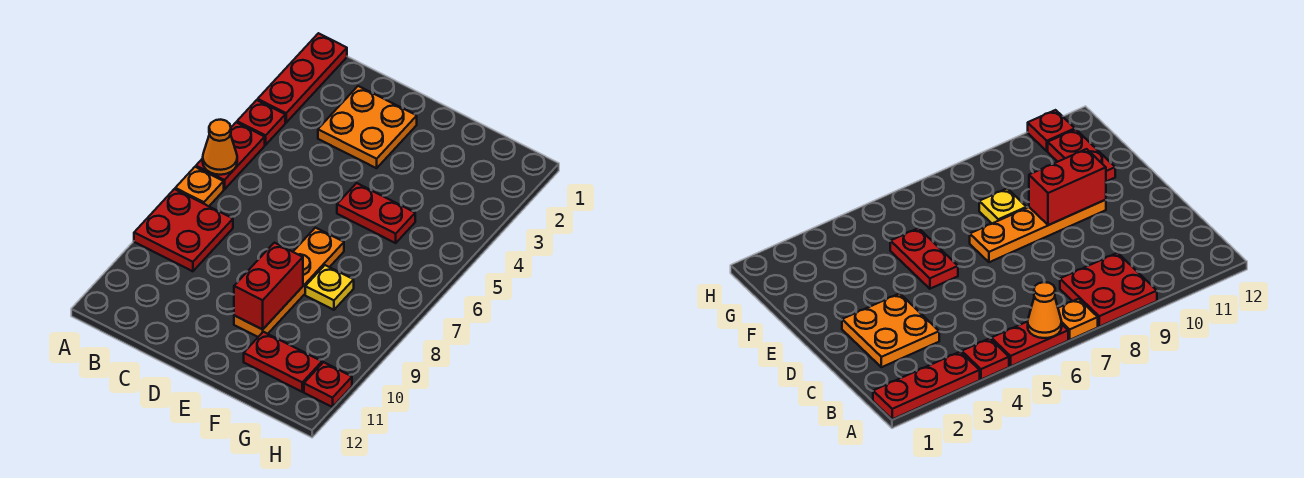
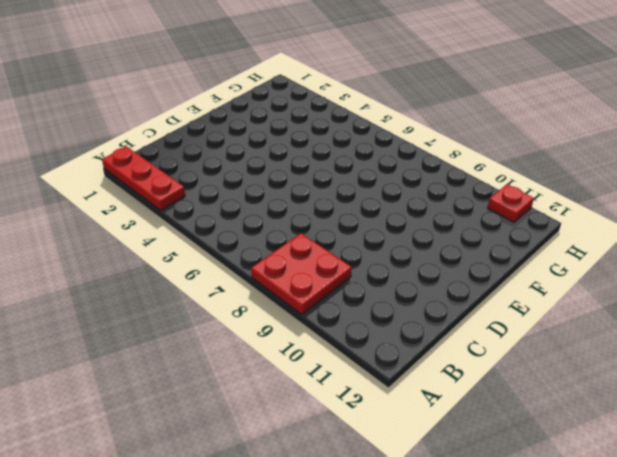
none -> red plate A4 level 1
none -> red plate A5:A6 level 1
none -> orange plate A7 level 1

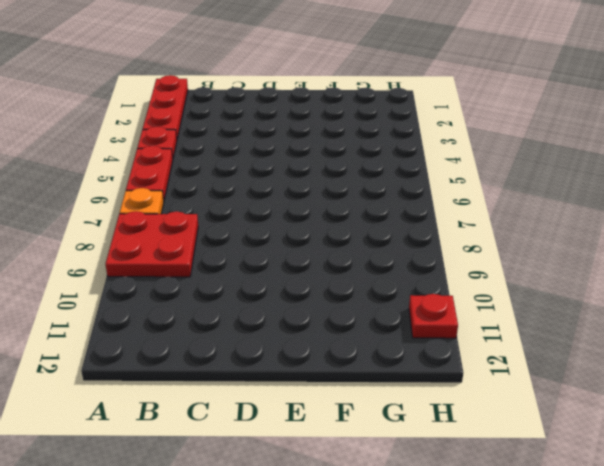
none -> orange plate C2:D3 level 1
none -> red plate E5:F5 level 1
none -> orange plate E7:E10 level 1

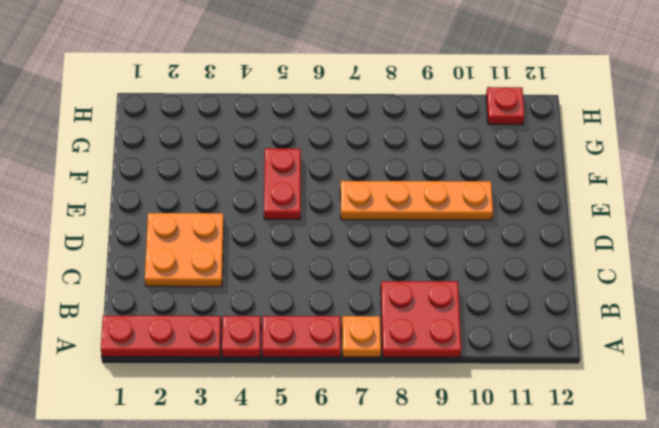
none -> yellow plate F8 level 1
none -> red plate F11:G11 level 1
none -> orange cone A6 level 2

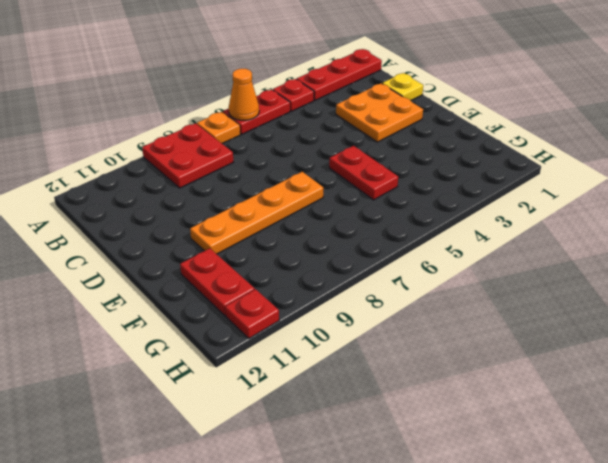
yellow plate C1 level 1 -> yellow plate F8 level 1
none -> red brick E9:E10 level 2

